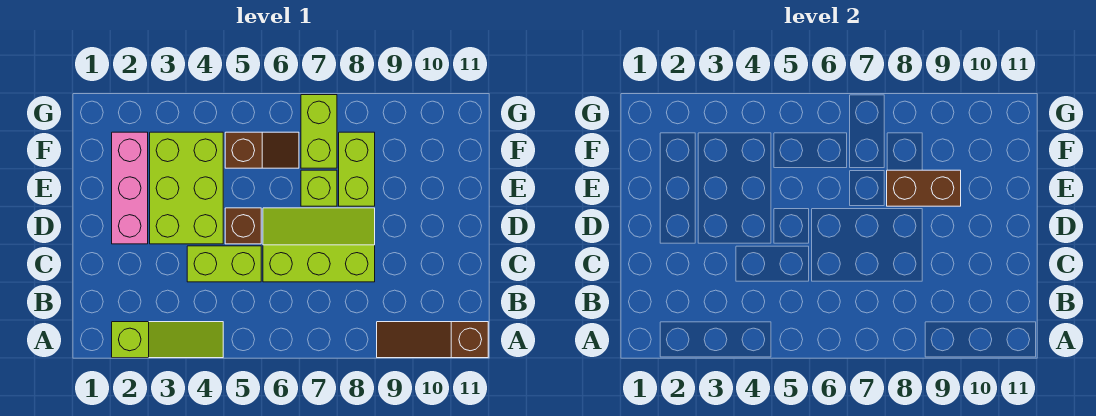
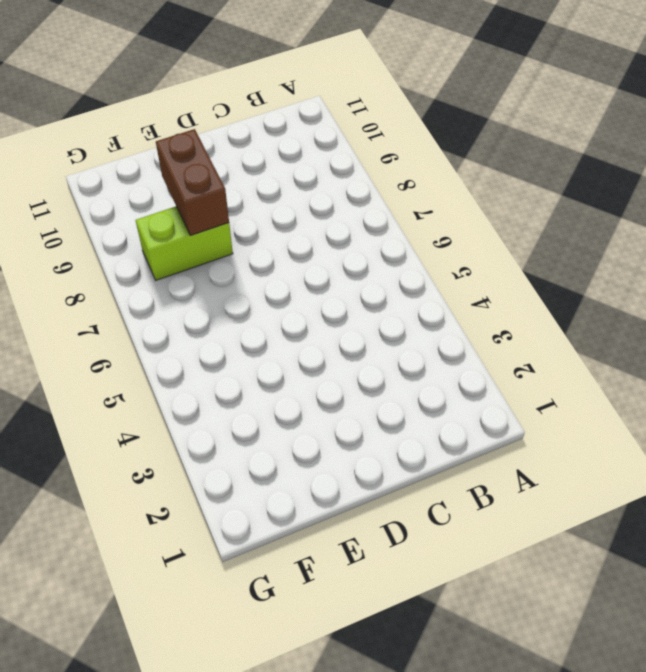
none -> lime slope A2:A4 level 1 top 2
none -> brown slope A9:A11 level 1 top 11
none -> lime brick C4:C5 level 1

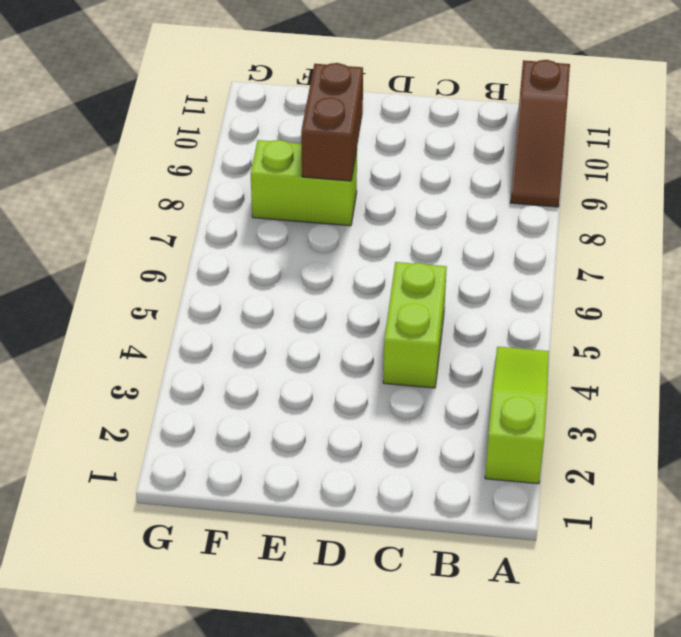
none -> lime slope C6:D8 level 1 top C
none -> pink brick D2:F2 level 1
none -> lime brick D3:F4 level 1

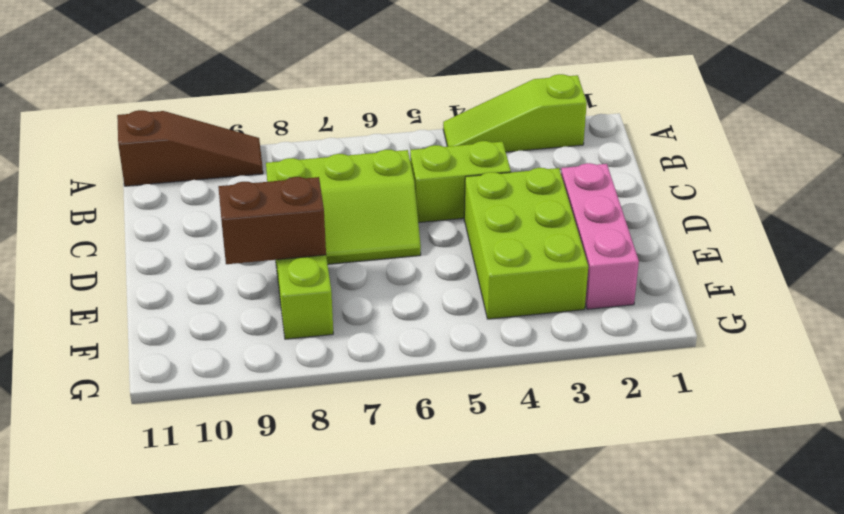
none -> brown brick D5 level 1
none -> lime brick E7 level 1
none -> brown slope F5:F6 level 1 top 5

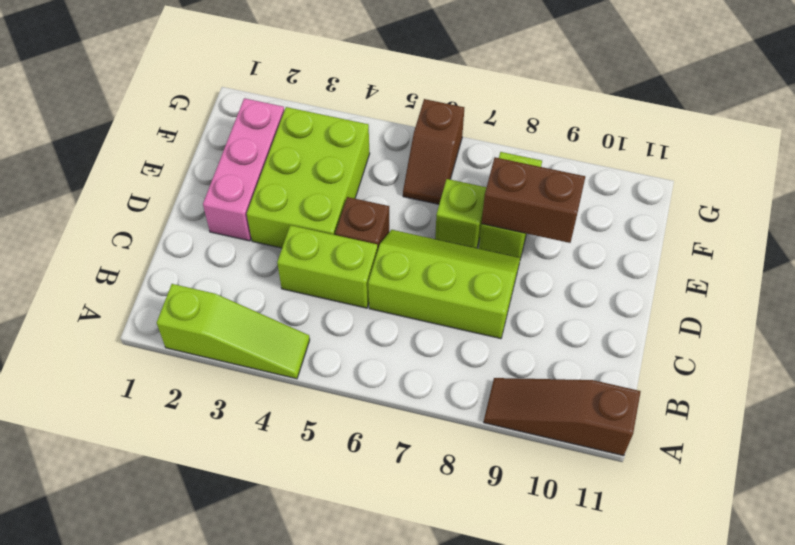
brown slope F6:G6 level 1 top G -> brown slope F5:F6 level 1 top 5
none -> lime brick F7:G7 level 1

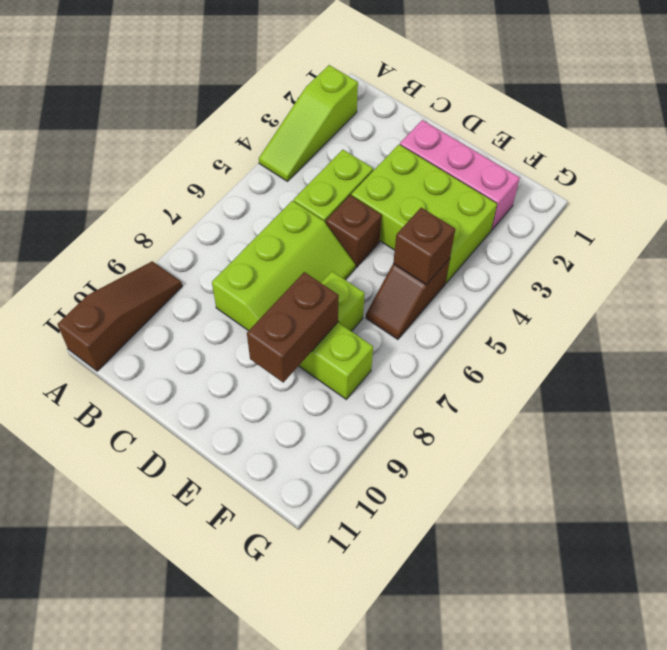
brown brick F5 level 2 -> none
none -> lime brick F7:G7 level 1

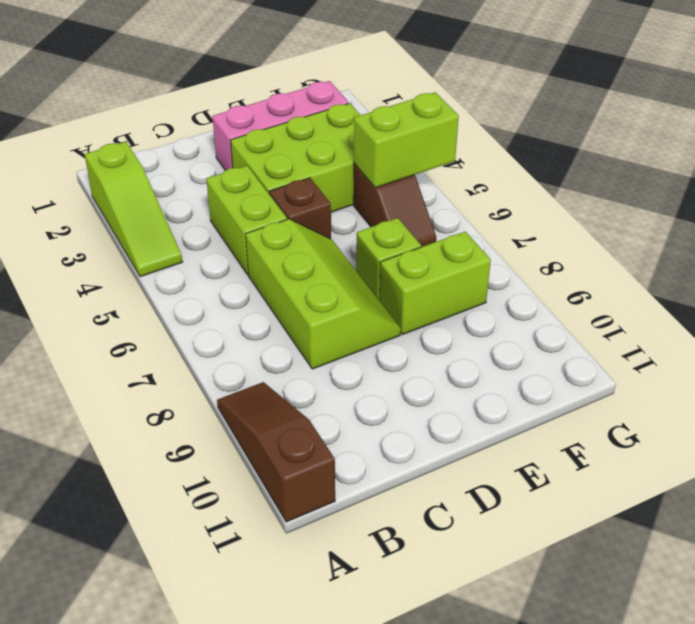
lime brick F5:G5 level 2 -> lime brick F7:G7 level 1
none -> brown brick E8:E9 level 2

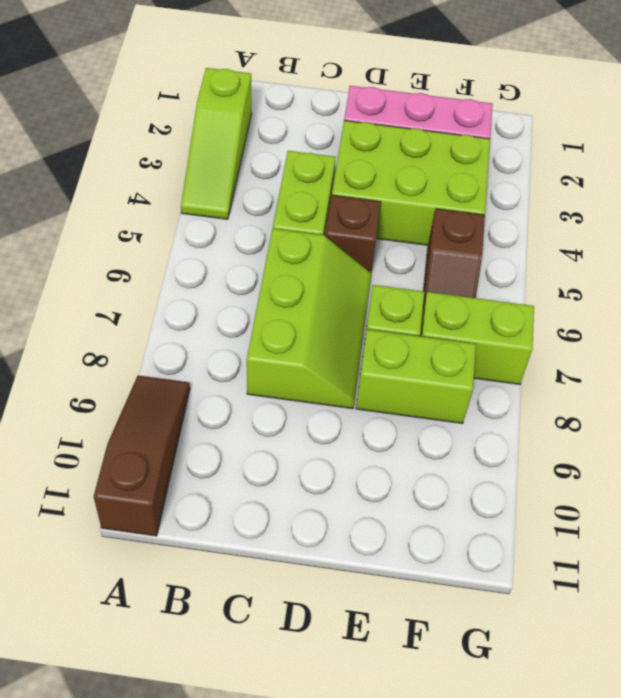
none -> brown brick E8:E9 level 2

